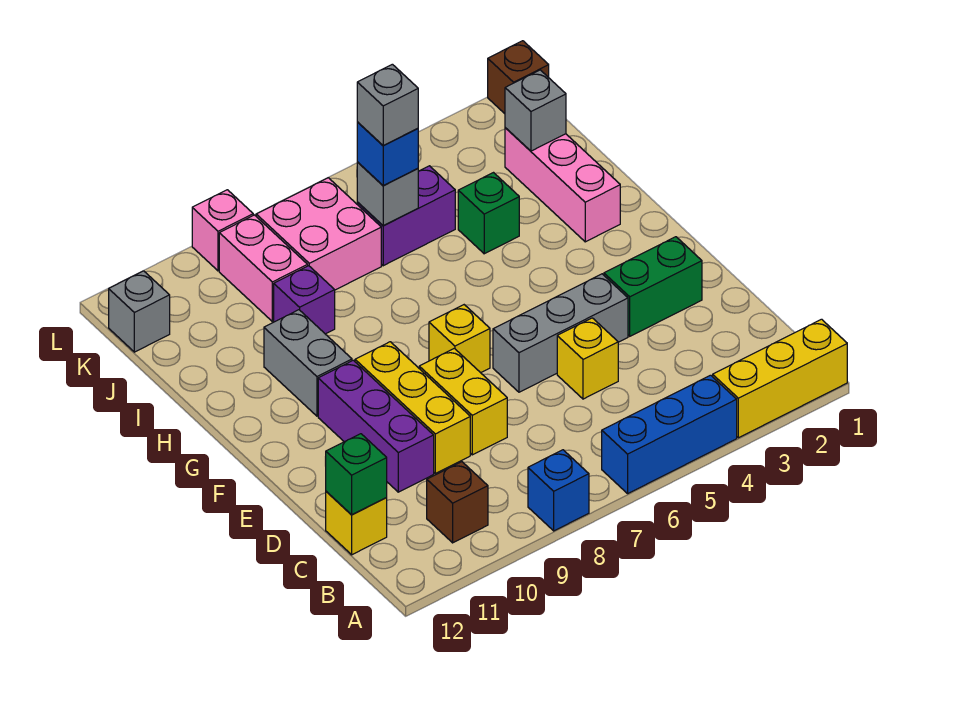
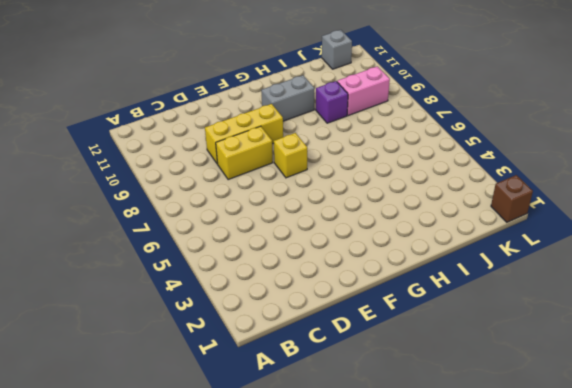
none -> yellow brick A1:A3 level 1
none -> blue brick A4:A6 level 1
none -> blue brick A8 level 1

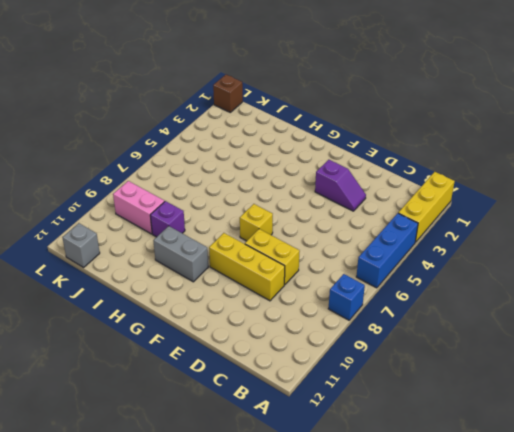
purple slope D3:E3 level 1 top E -> green brick E2:E3 level 1
none -> brown brick B10 level 1
none -> yellow brick C12 level 1
none -> yellow brick D5 level 1

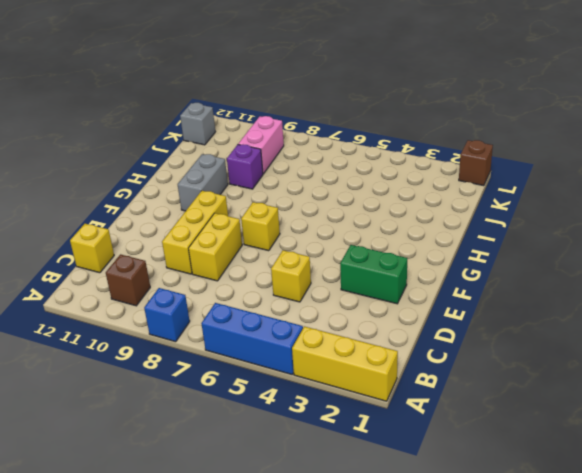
none -> purple brick D10:F10 level 1
none -> grey brick E4:E6 level 1
none -> pink brick H2:J2 level 1

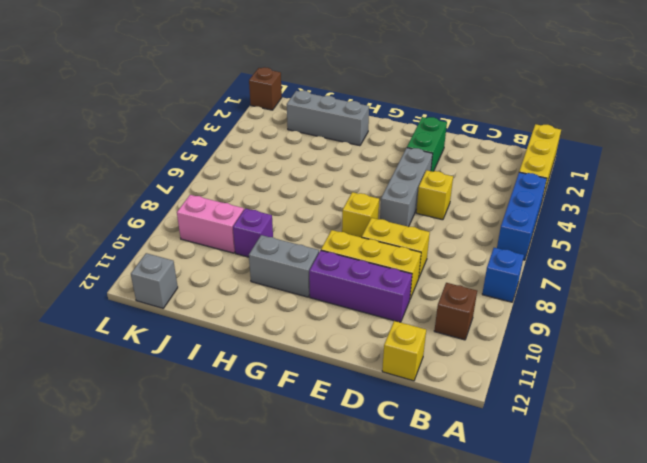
grey brick H2:J2 level 1 -> pink brick H2:J2 level 1
none -> green brick I4 level 1
none -> purple brick J5:J6 level 1
none -> pink brick J7:K8 level 1

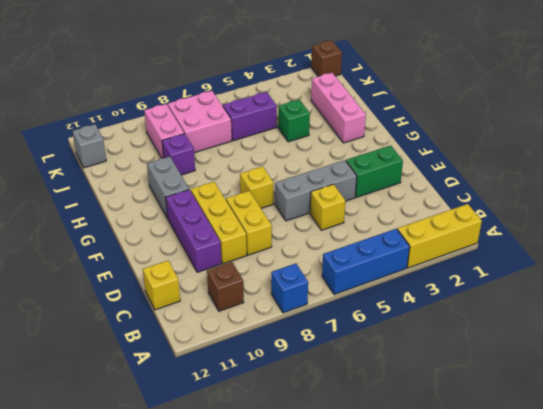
none -> pink brick L9 level 1
none -> green brick C12 level 2
none -> grey brick J2 level 2

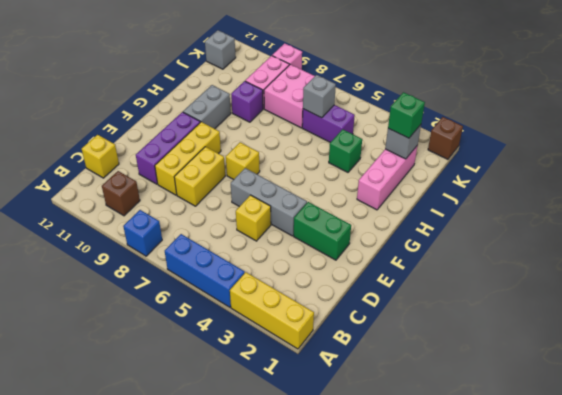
green brick J2 level 3 -> green brick C12 level 2
none -> blue brick J6 level 3
none -> grey brick J6 level 4

